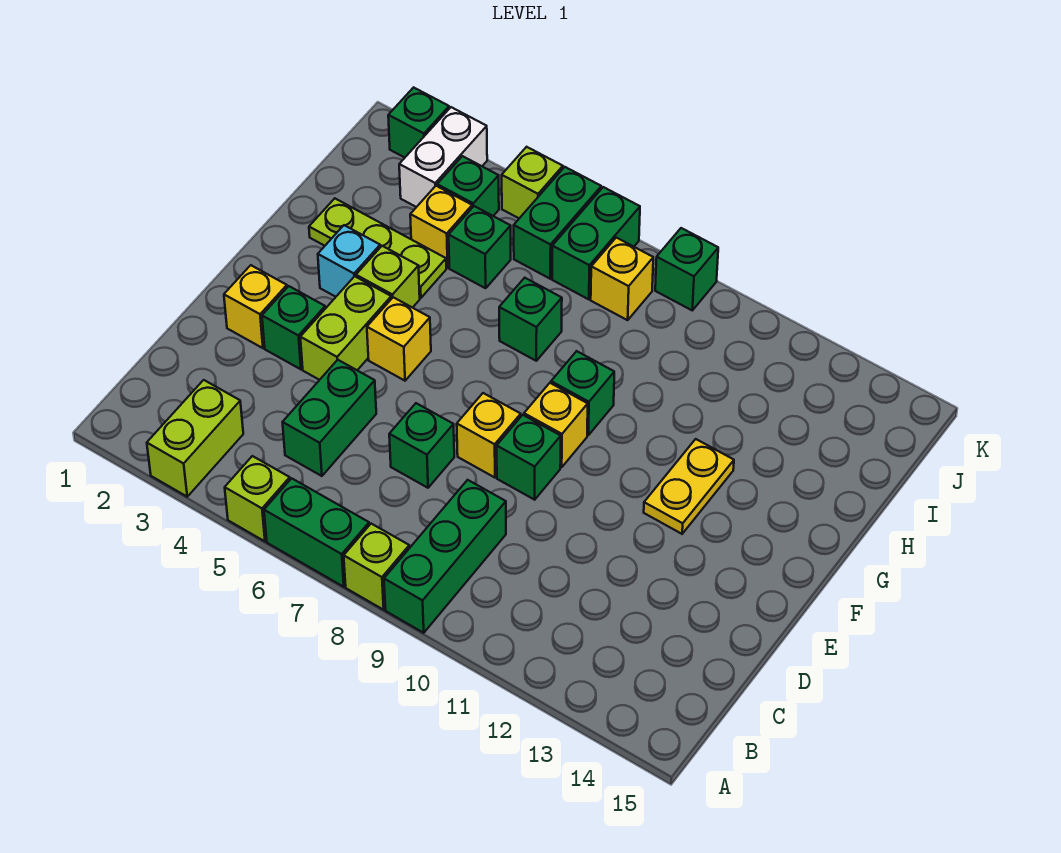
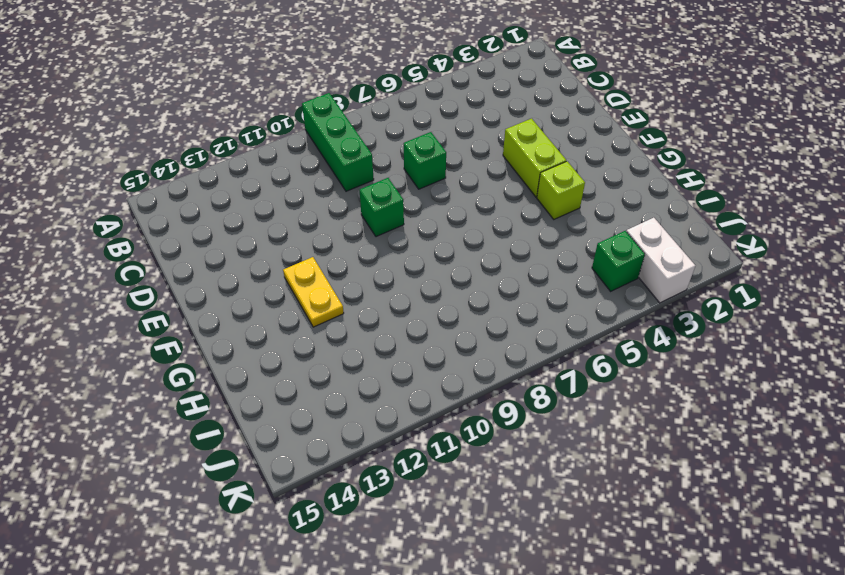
none -> lime brick A3:B3 level 1
none -> lime brick A5 level 1
none -> green brick A6:A7 level 1
none -> lime brick A8 level 1

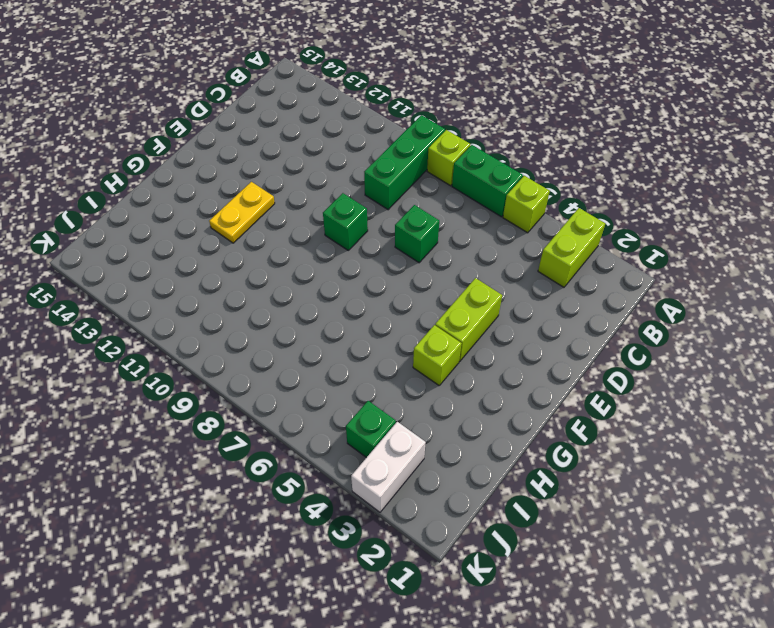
none -> green brick C5:D5 level 1
none -> yellow brick E2 level 1
none -> green brick E3 level 1
none -> yellow brick E8 level 1

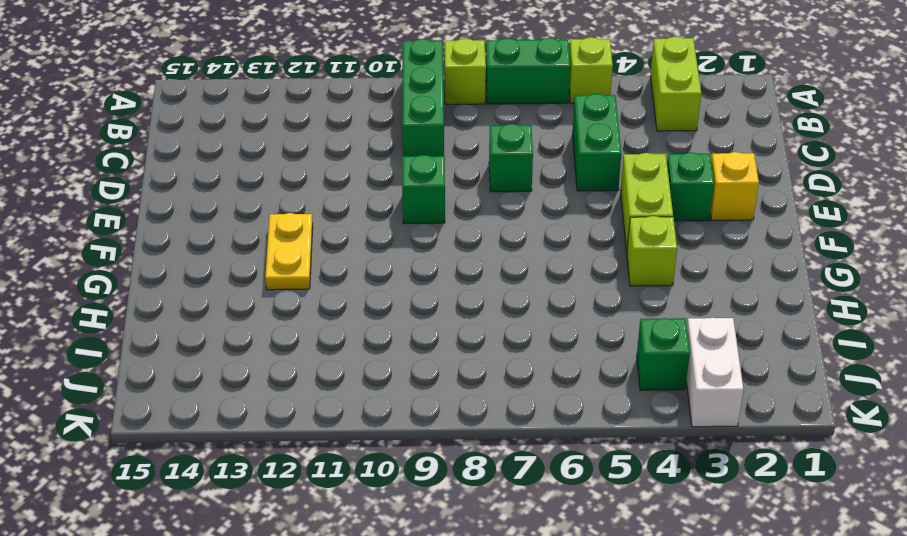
none -> yellow brick E8 level 1
none -> yellow brick F5 level 1
none -> yellow brick F9 level 1
none -> cyan brick G3 level 1

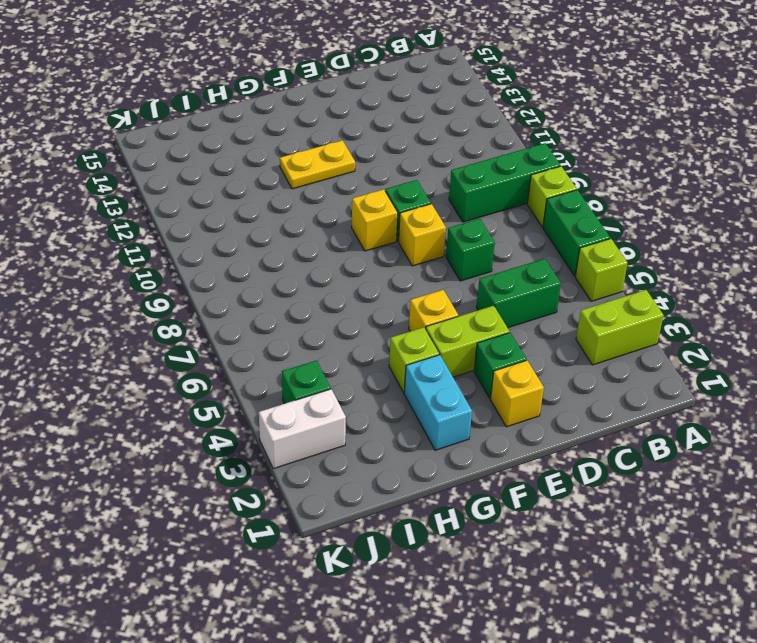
cyan brick G2:G3 level 1 -> cyan brick G3 level 1
none -> green brick G9 level 1
none -> lime plate H2:H4 level 1
none -> green brick H7 level 1
none -> yellow brick I4 level 1

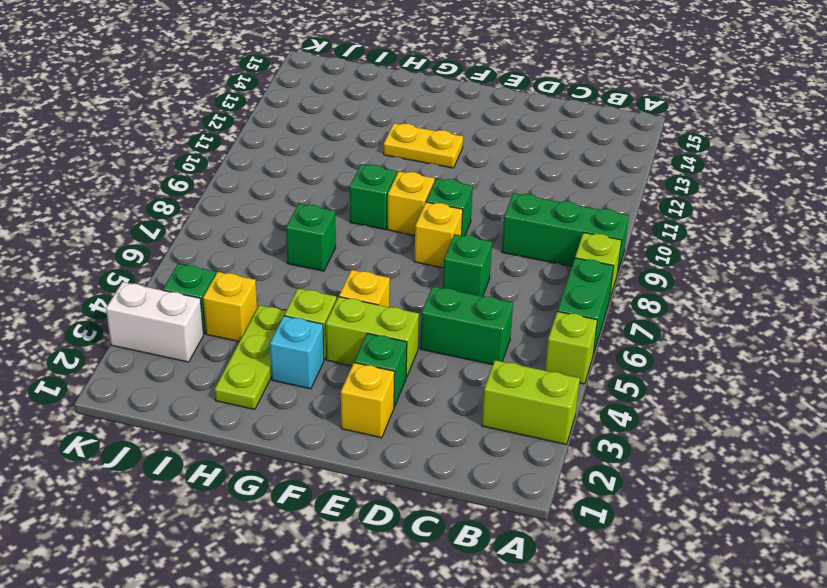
none -> green brick I5 level 1
none -> green brick J6:K6 level 1
none -> green brick J7:K7 level 1
none -> yellow brick J8 level 1

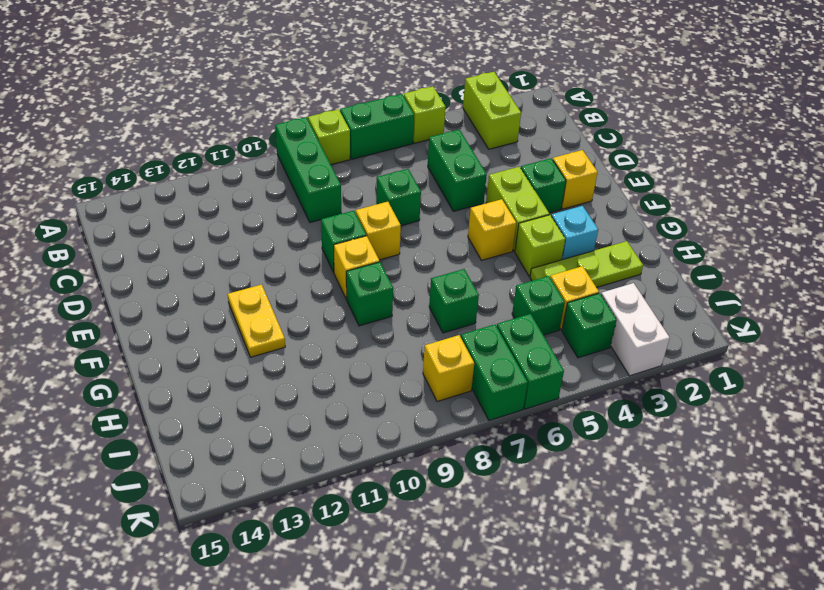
none -> green brick K2 level 1
none -> lime brick K5 level 1
none -> green brick K9 level 1

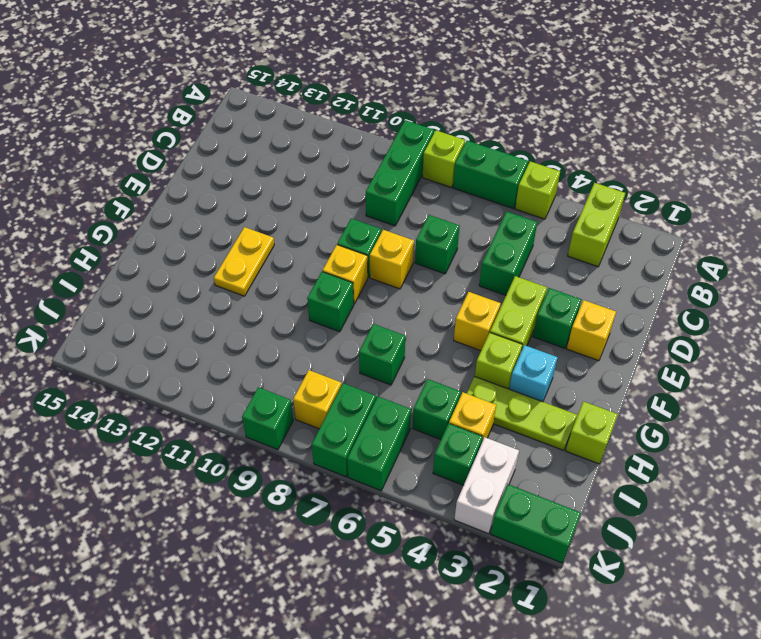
lime brick H1 level 1 -> lime brick K5 level 1
green brick K1:K2 level 1 -> green brick K2 level 1

